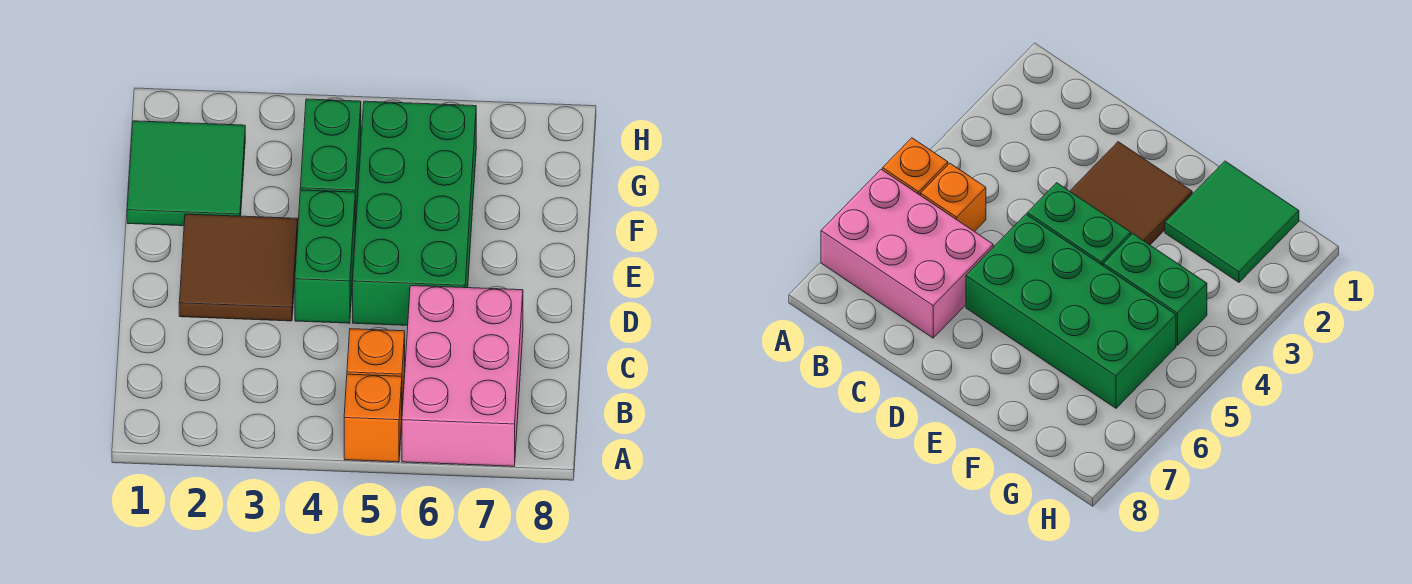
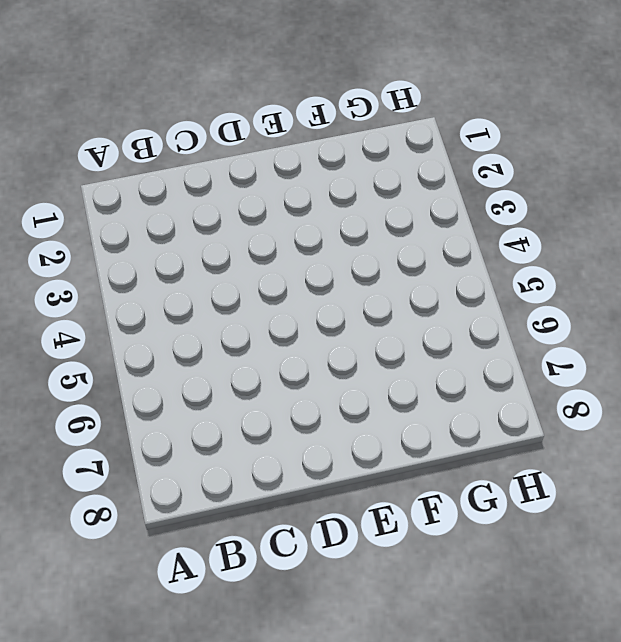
none -> orange brick A5 level 1
none -> pink brick A6:C7 level 1

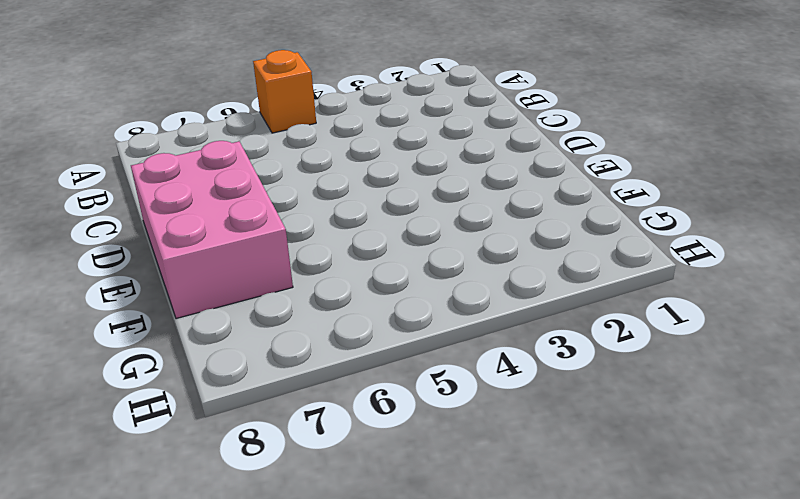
pink brick D7:F8 level 1 -> pink brick A6:C7 level 1
none -> orange brick B5 level 1
none -> brown tile D2:E3 level 1

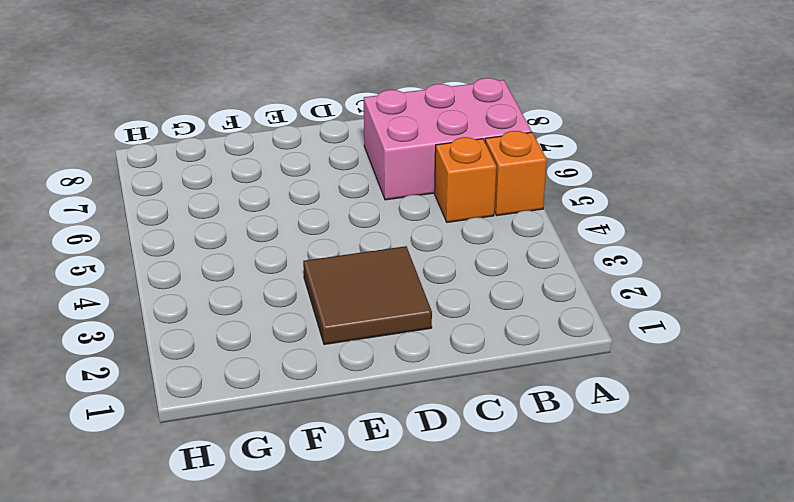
none -> green brick D4:E4 level 1
none -> green brick D5:G6 level 1

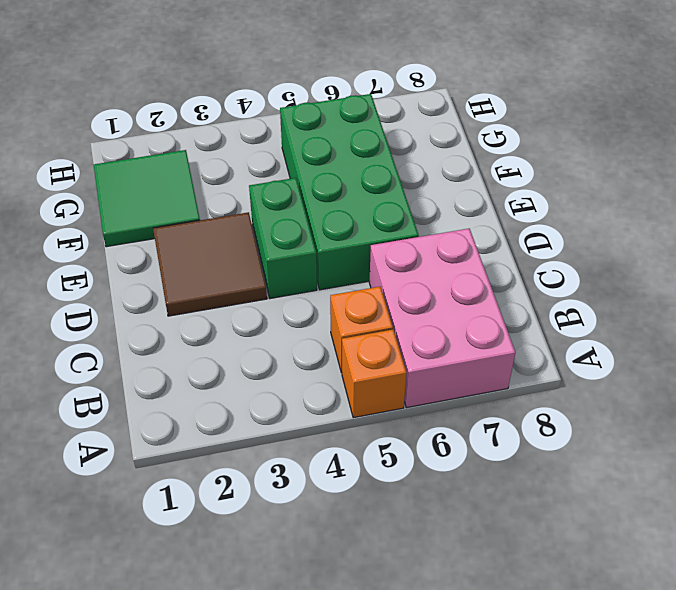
none -> green brick F4:G4 level 1

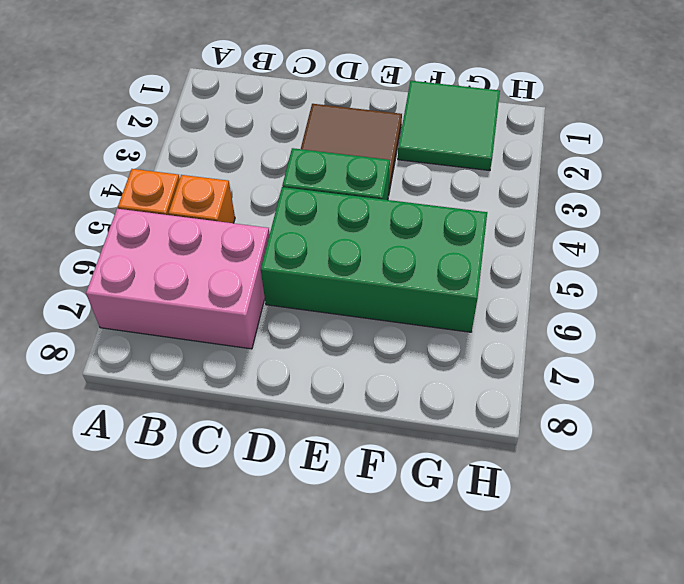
none -> green brick F4:G4 level 1

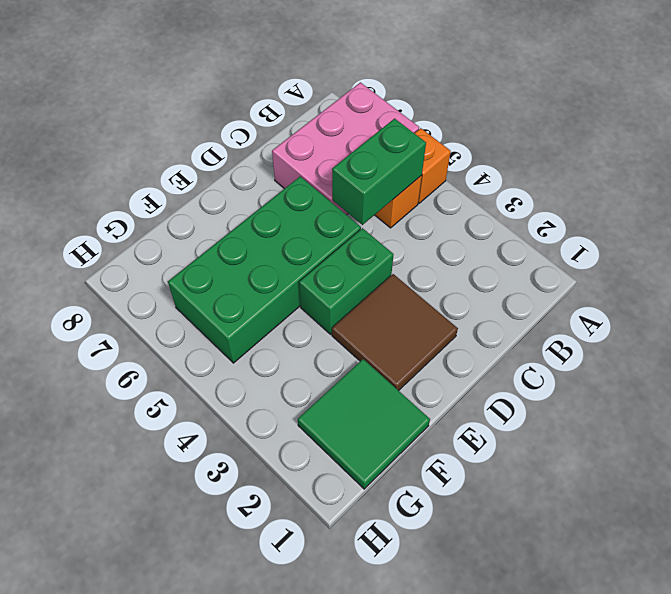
green brick B5:C5 level 2 -> green brick F4:G4 level 1

